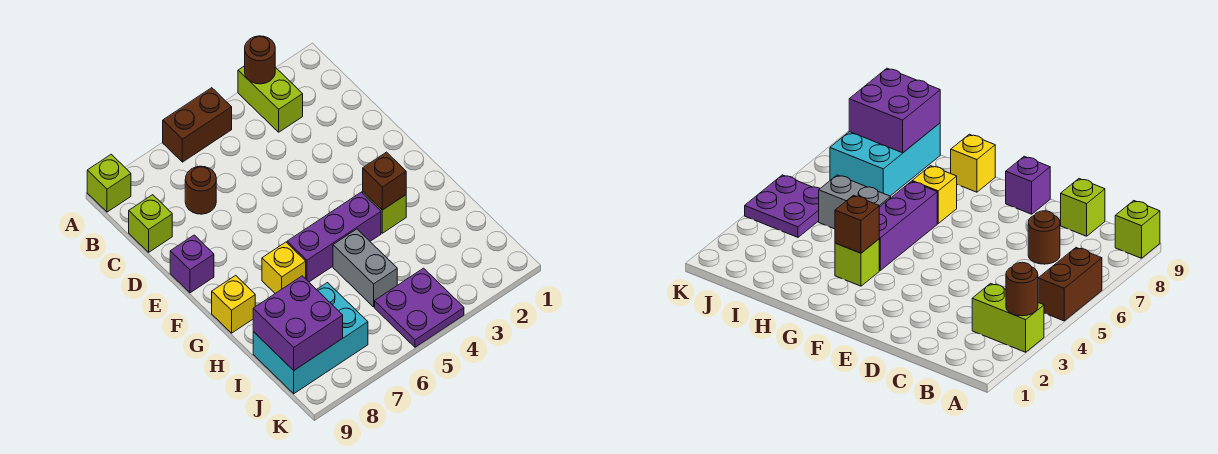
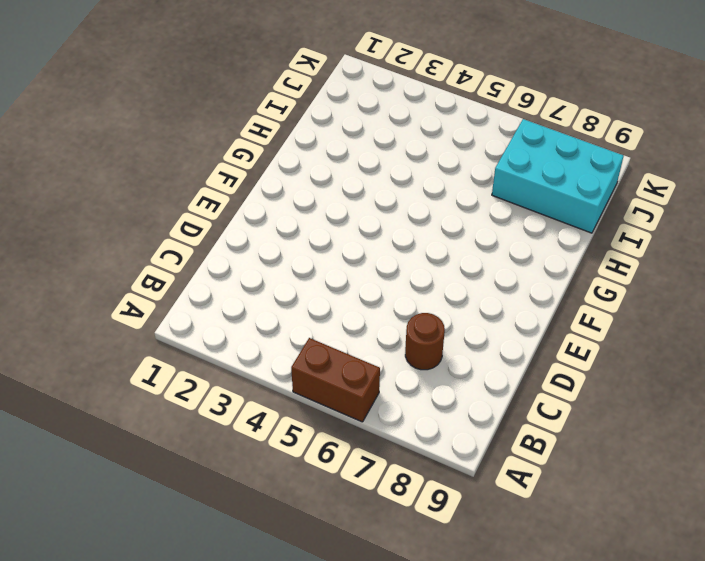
none -> lime brick A3:B3 level 1
none -> lime brick A9 level 1
none -> lime brick C9 level 1

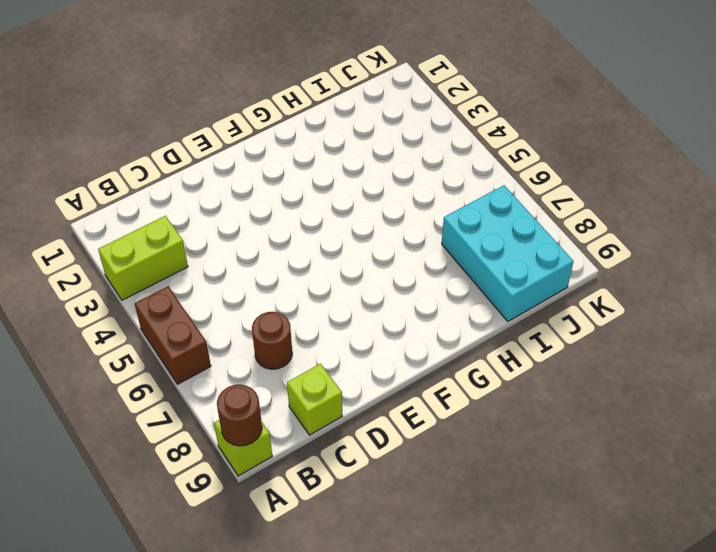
brown round brick A9 level 2 -> brown round brick A3 level 2
none -> purple brick E9 level 1
none -> lime brick G3 level 1
none -> purple brick G4:G6 level 1

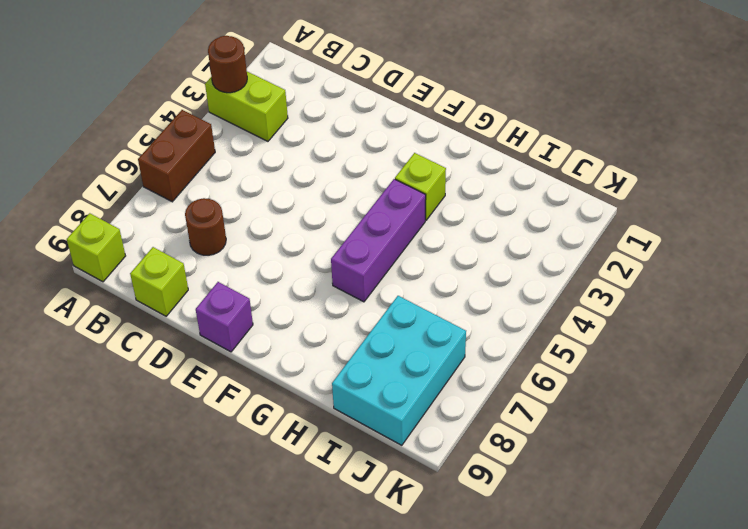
none -> yellow brick G7 level 1
none -> yellow brick G9 level 1
none -> grey brick H5:I5 level 1

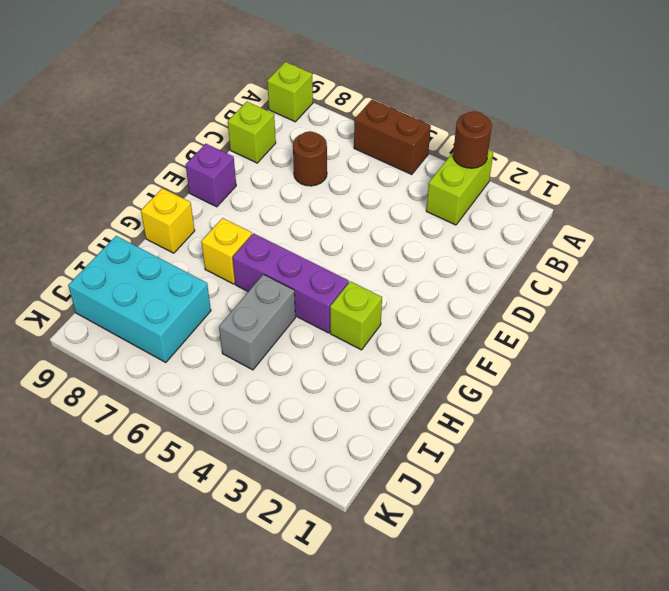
none -> purple plate J4:K5 level 1
none -> brown brick G3 level 2
none -> purple brick I8:J9 level 2

